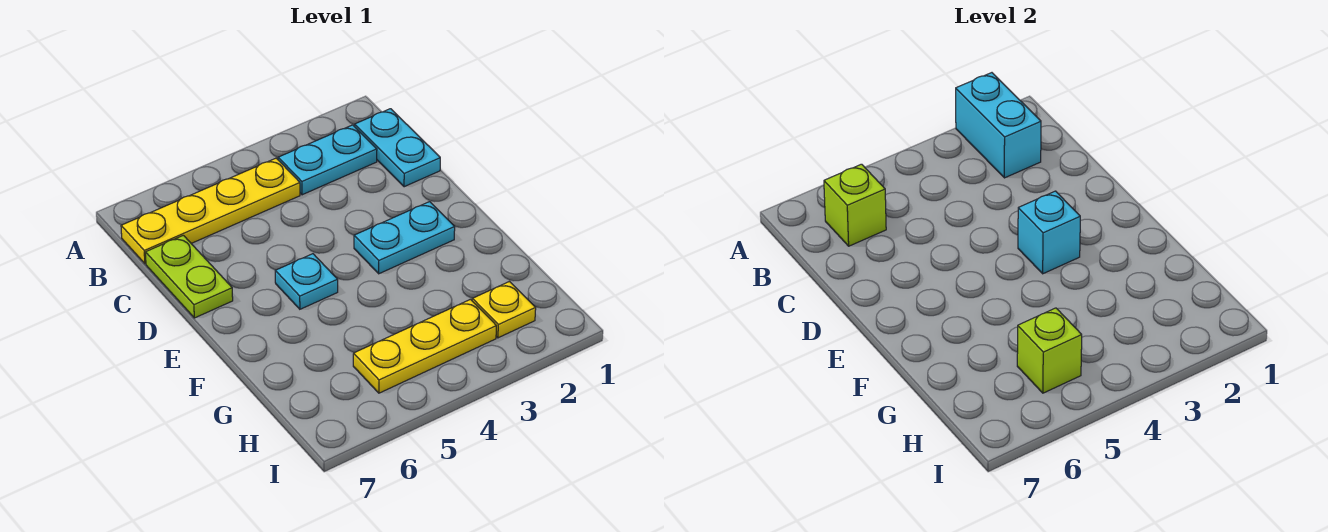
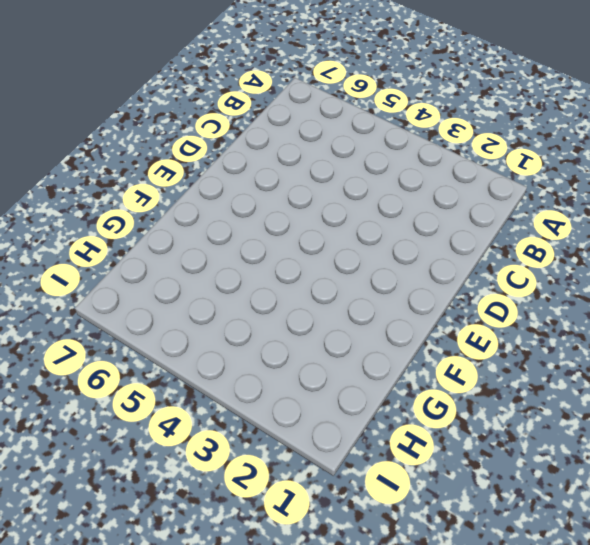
none -> cyan plate B1:C1 level 1
none -> cyan plate B2:B3 level 1
none -> yellow plate B4:B7 level 1

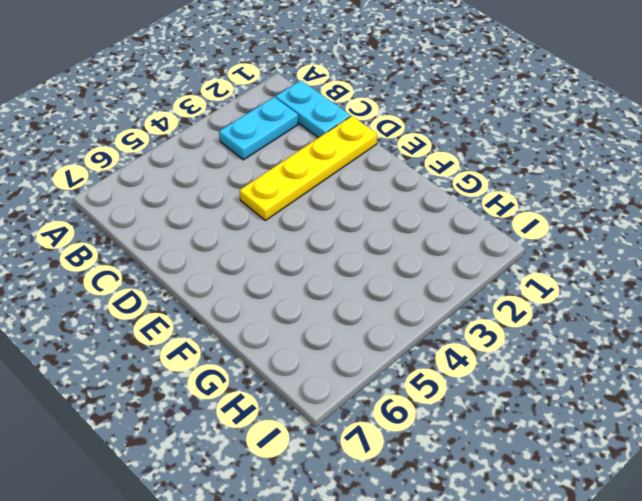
yellow plate D1:D4 level 1 -> yellow plate B4:B7 level 1
none -> lime plate C7:D7 level 1
none -> cyan plate E2:E3 level 1
none -> cyan plate E5 level 1

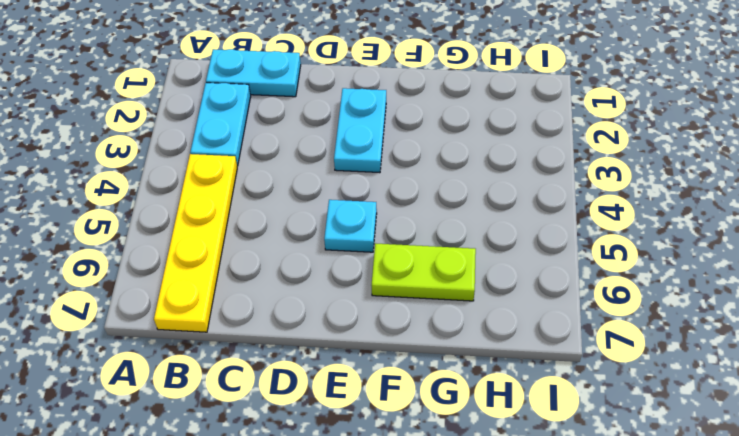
lime plate F6:G6 level 1 -> lime plate C7:D7 level 1
none -> yellow plate H2 level 1
none -> yellow plate H3:H5 level 1
none -> cyan brick A2:B2 level 2

